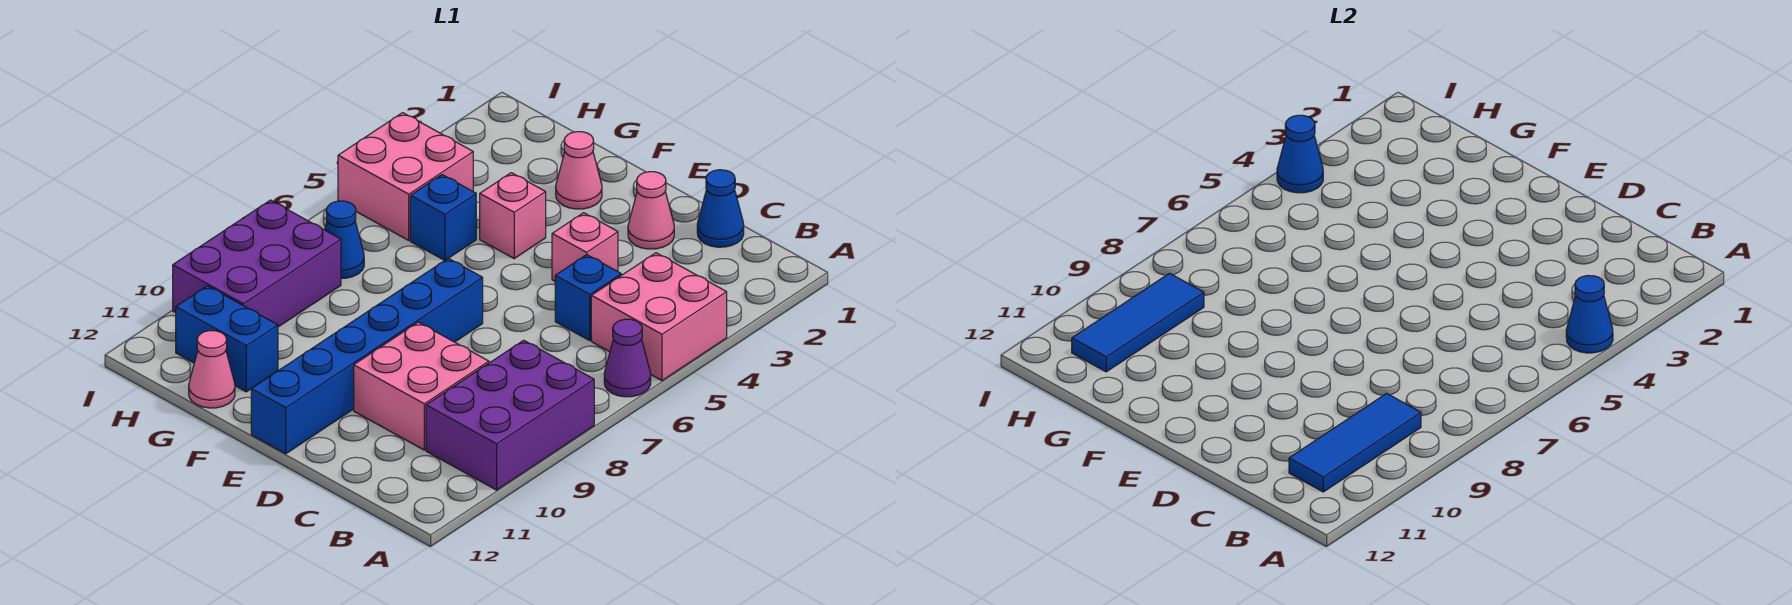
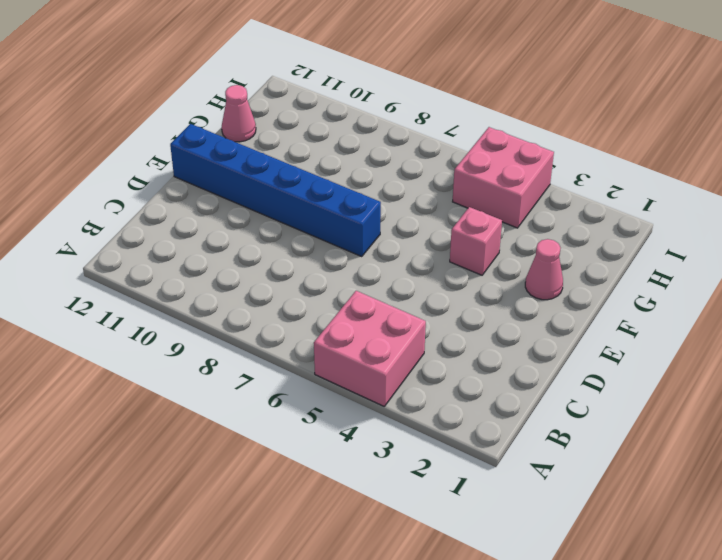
none -> purple cone A6 level 1
none -> purple brick A8:B10 level 1
none -> blue cone C1 level 1

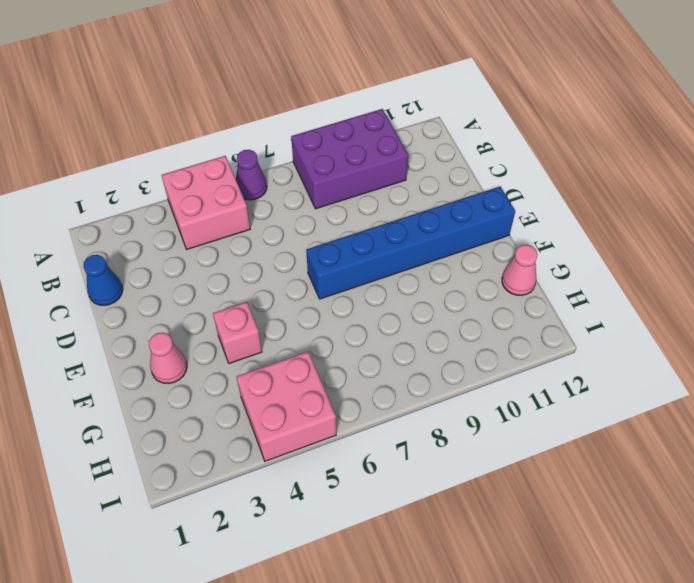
none -> blue brick C5 level 1
none -> pink brick C9:D10 level 1
none -> pink cone D2 level 1

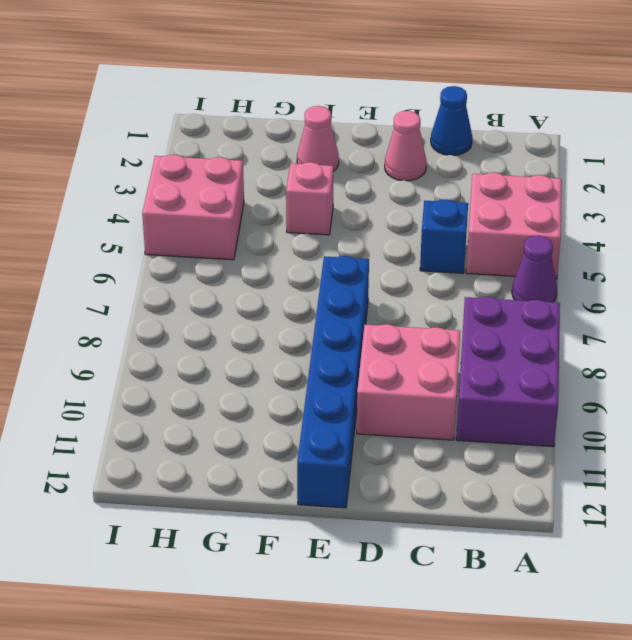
none -> pink brick D4 level 1
none -> blue brick G5 level 1
none -> blue brick G11:H11 level 1

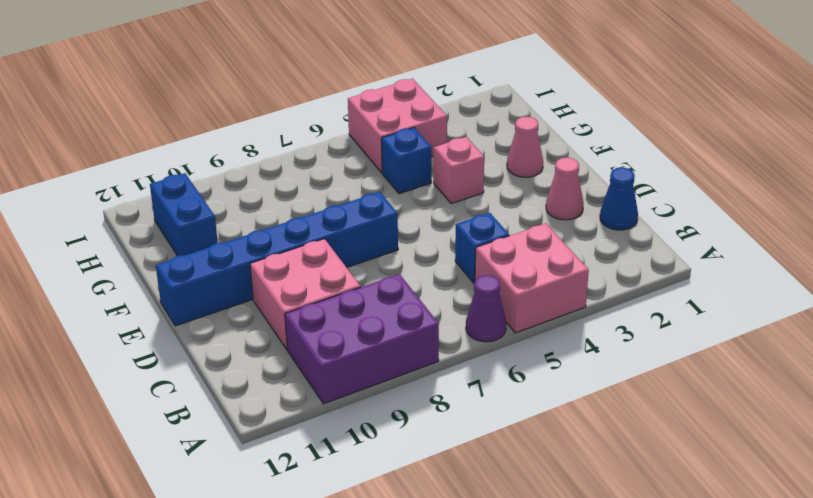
none -> pink brick D4 level 1
none -> pink cone G12 level 1
none -> blue cone H7 level 1

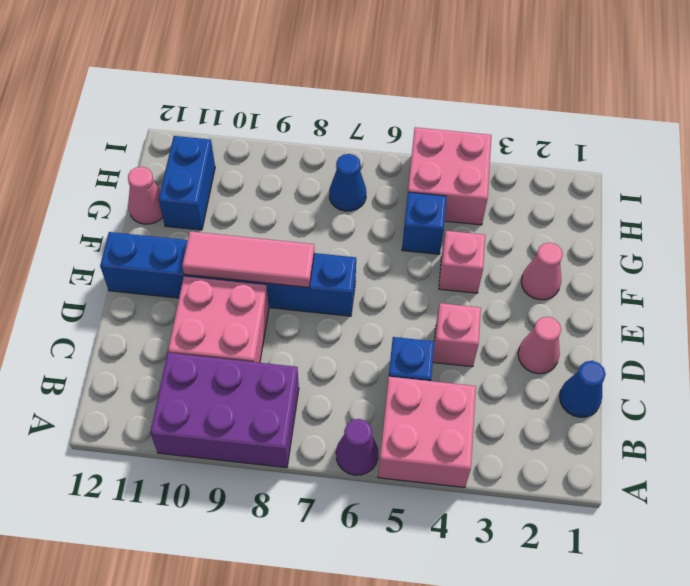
pink tile E8:E10 level 2 -> none
none -> purple brick H8:I10 level 1
none -> blue cone A4 level 2
none -> blue tile B9:B11 level 2

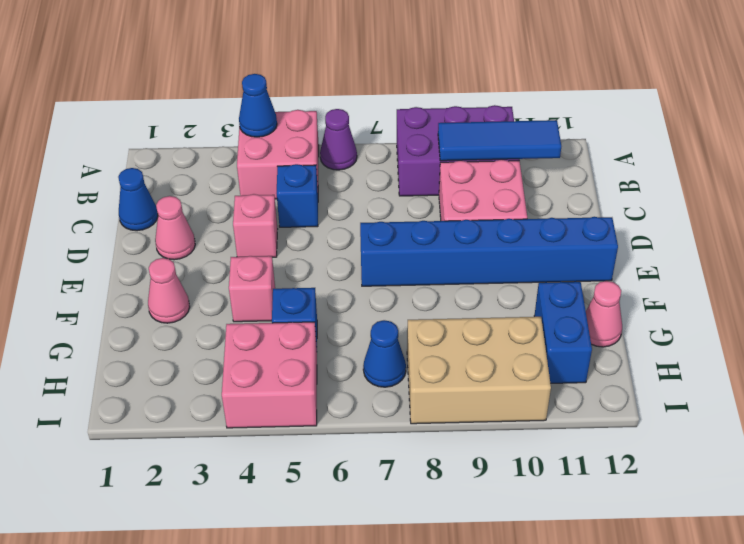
tan brick H8:I10 level 1 -> purple brick H8:I10 level 1
none -> blue tile H9:H11 level 2
none -> blue cone I4 level 2

